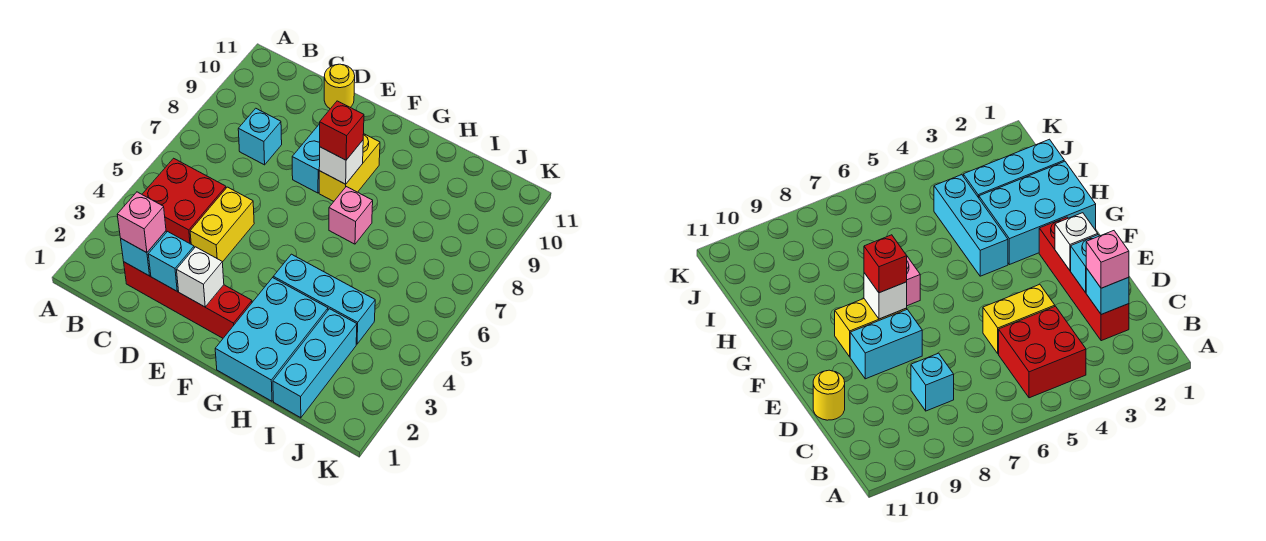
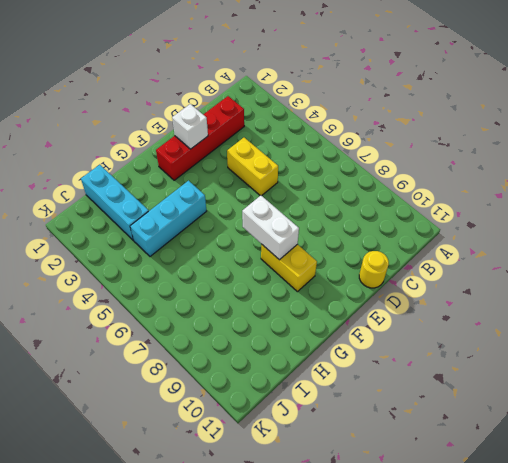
white brick F7:F8 level 2 -> white brick F8 level 2
none -> red brick B4:C5 level 1
none -> cyan brick C8 level 1
none -> cyan brick E8:E9 level 1

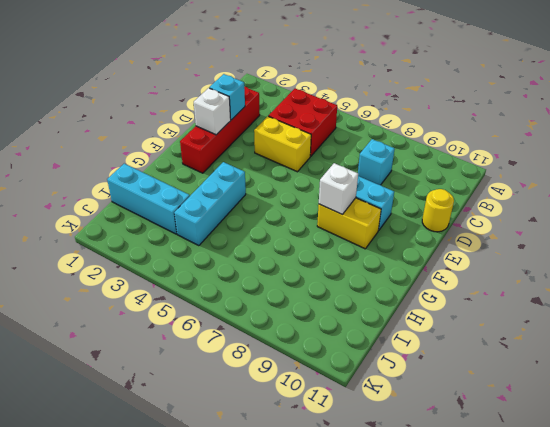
none -> cyan brick G1:H3 level 1
none -> pink brick G7 level 1
none -> cyan brick C2 level 2

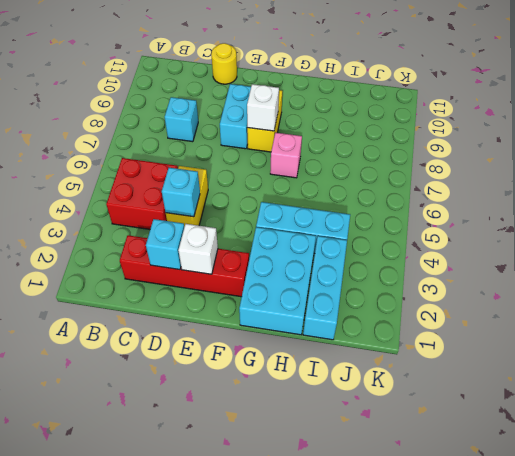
cyan brick D4 level 2 -> cyan brick C2 level 2
none -> pink brick C2 level 3
none -> red brick F8 level 3

